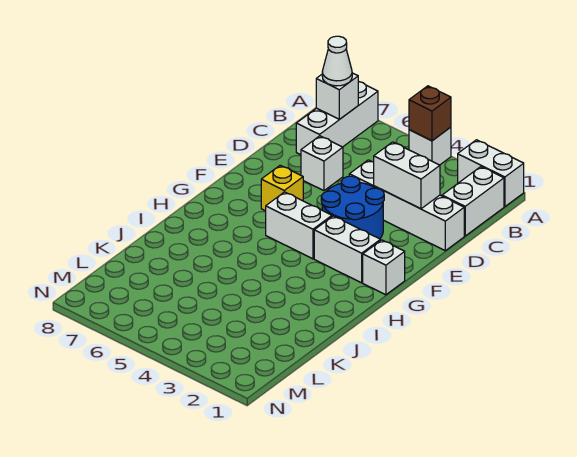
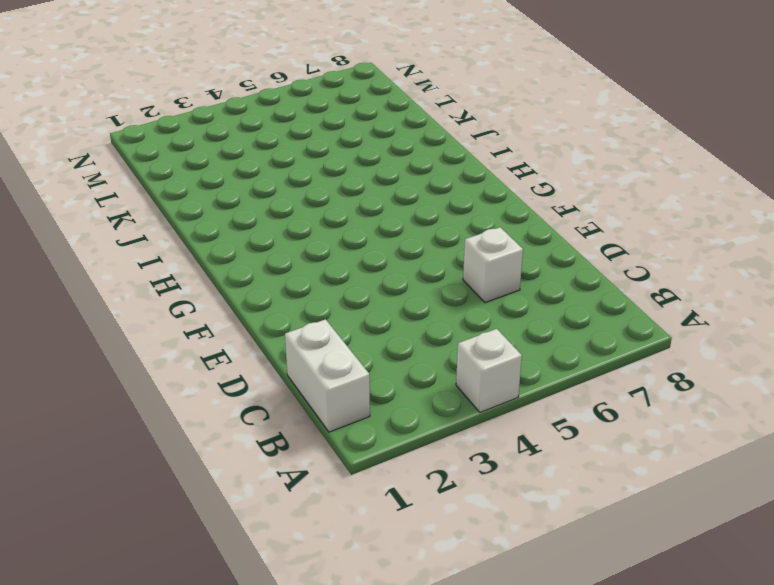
none -> white brick A1:A2 level 1
none -> white brick A7:C7 level 1
none -> white brick D1:D4 level 1

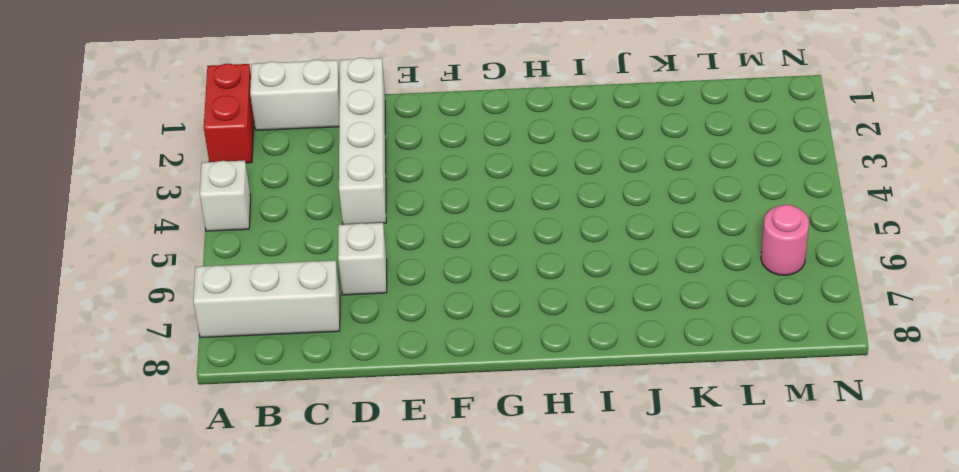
red brick A1:A2 level 1 -> white brick A1:A2 level 1
pink round brick M6 level 1 -> none
none -> blue round brick E3:F4 level 1
none -> yellow brick F6 level 1
none -> white brick G1 level 1

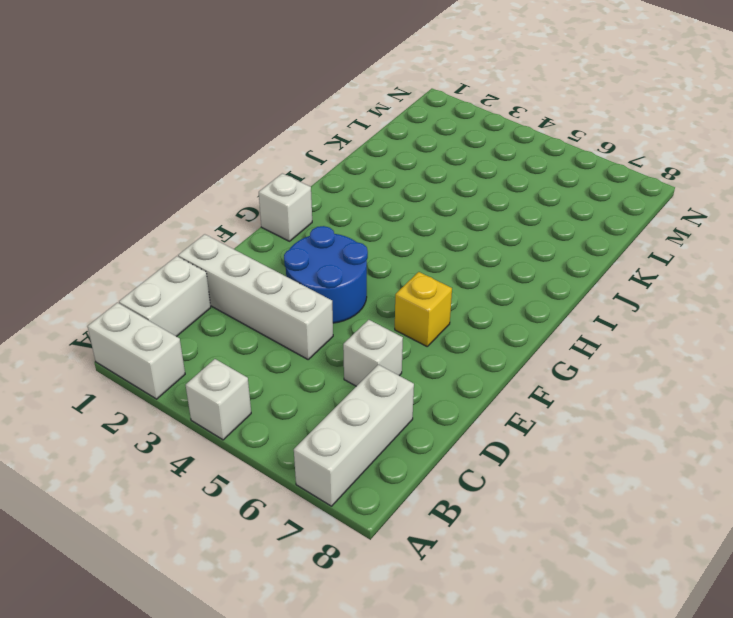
none -> white brick G2:G3 level 1
none -> white brick G4:G5 level 1
none -> brown brick A4 level 2

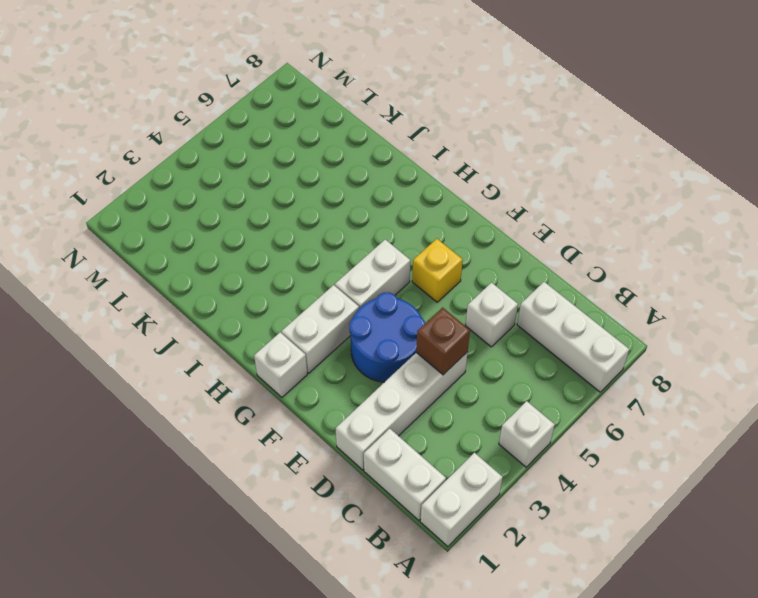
brown brick D4 level 2 -> brown brick A4 level 2
none -> white brick B7 level 2
none -> white brick D2:D3 level 2
none -> white cone B7 level 3

